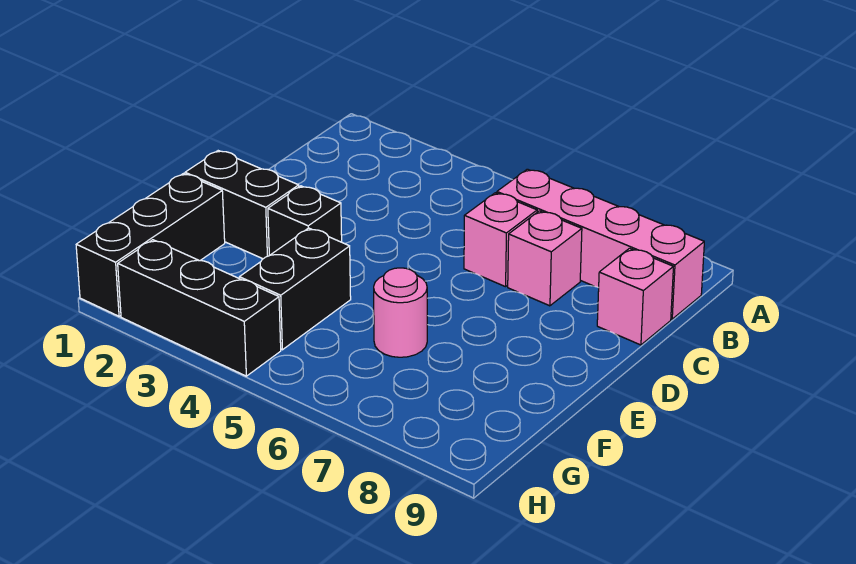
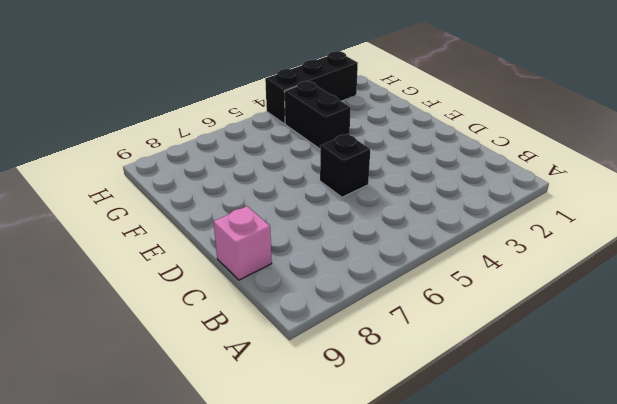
black brick D5 level 1 -> black brick E3 level 1
none -> pink brick B6:B9 level 1
none -> pink brick C6 level 1

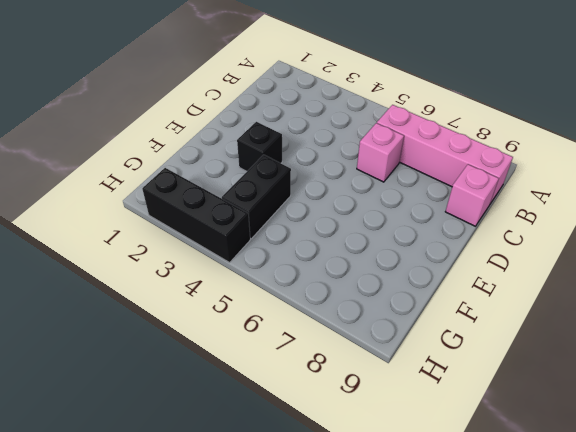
none -> pink brick C7 level 1
none -> black brick E1:E2 level 1

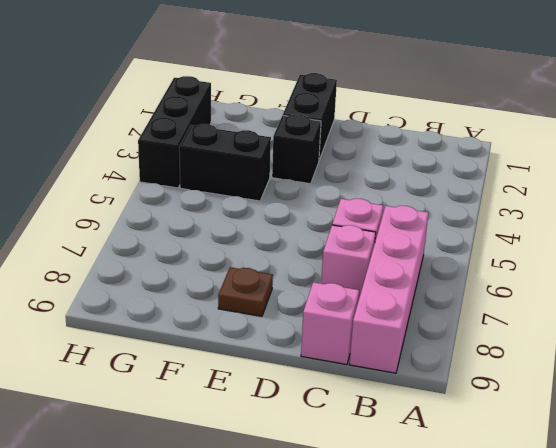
brown plate E8 level 1 -> none
none -> black brick F1:H1 level 1
none -> pink round brick F6 level 1

